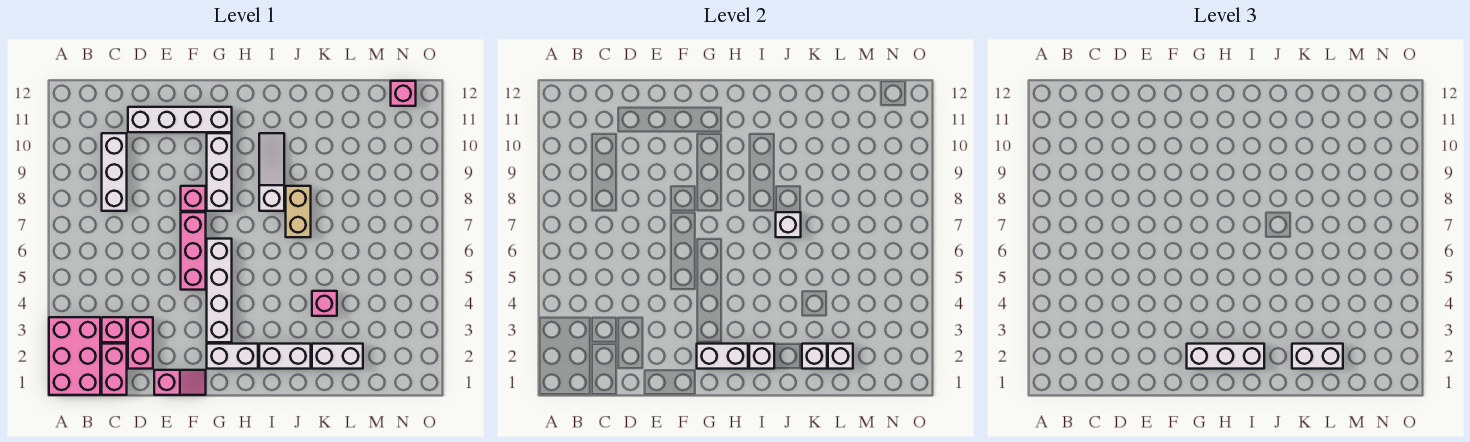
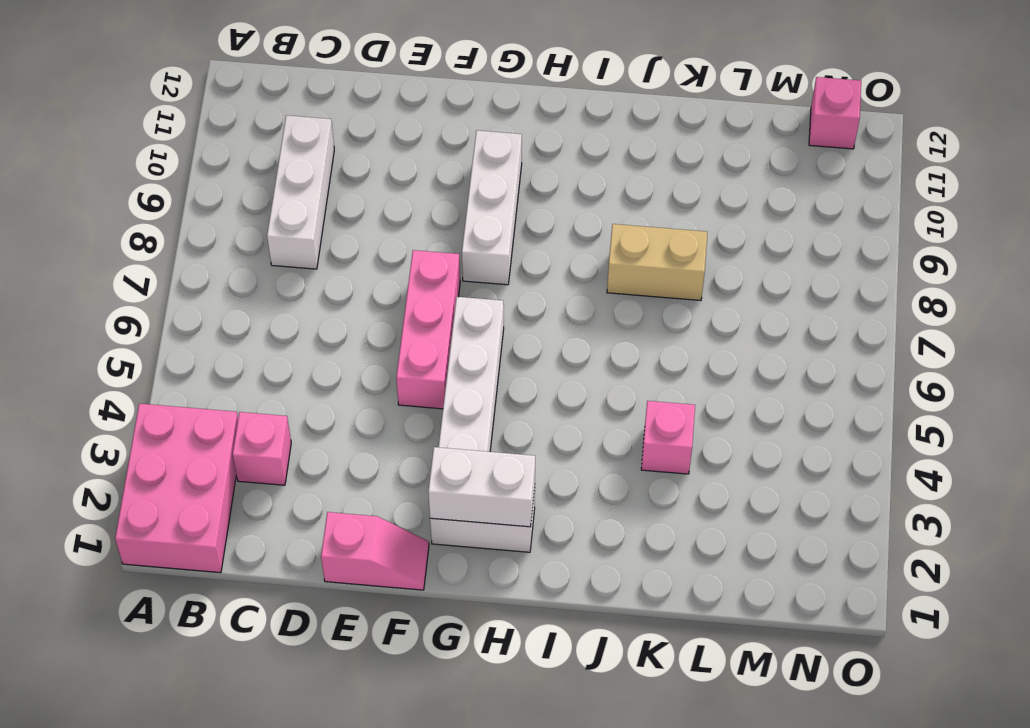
tan brick J8:K8 level 1 -> tan brick J7:J8 level 1
none -> pink brick C1:C2 level 1
none -> pink brick D2:D3 level 1
none -> white brick D11:G11 level 1

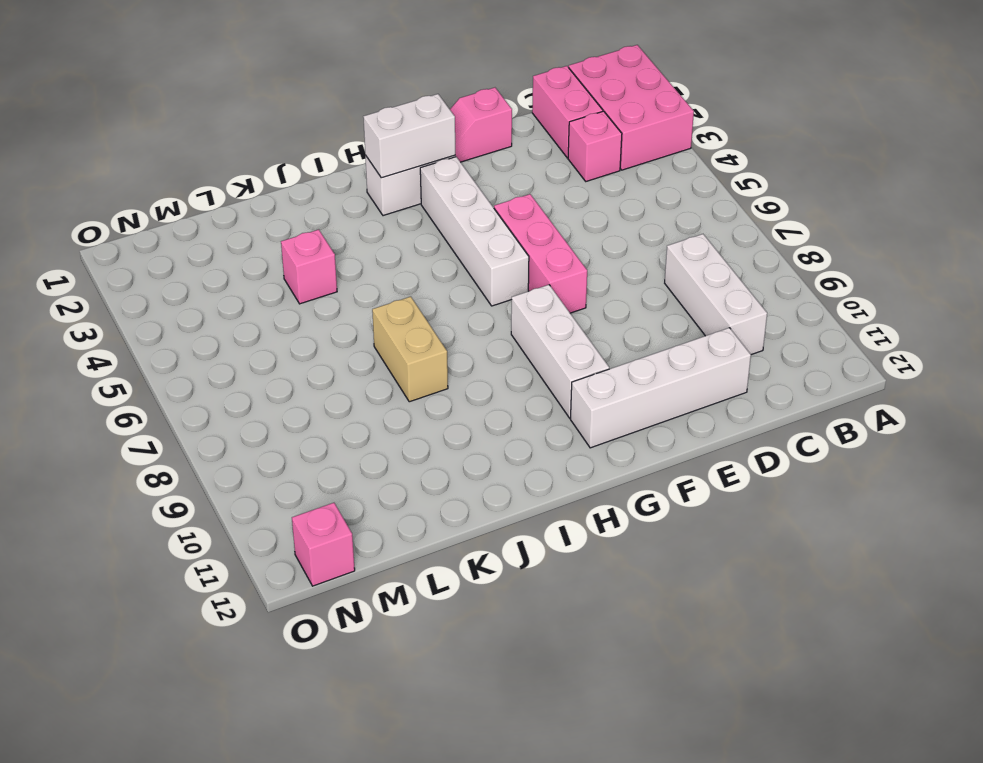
none -> pink brick D2:D3 level 1
none -> pink brick F8 level 1
none -> white brick I2:J2 level 1

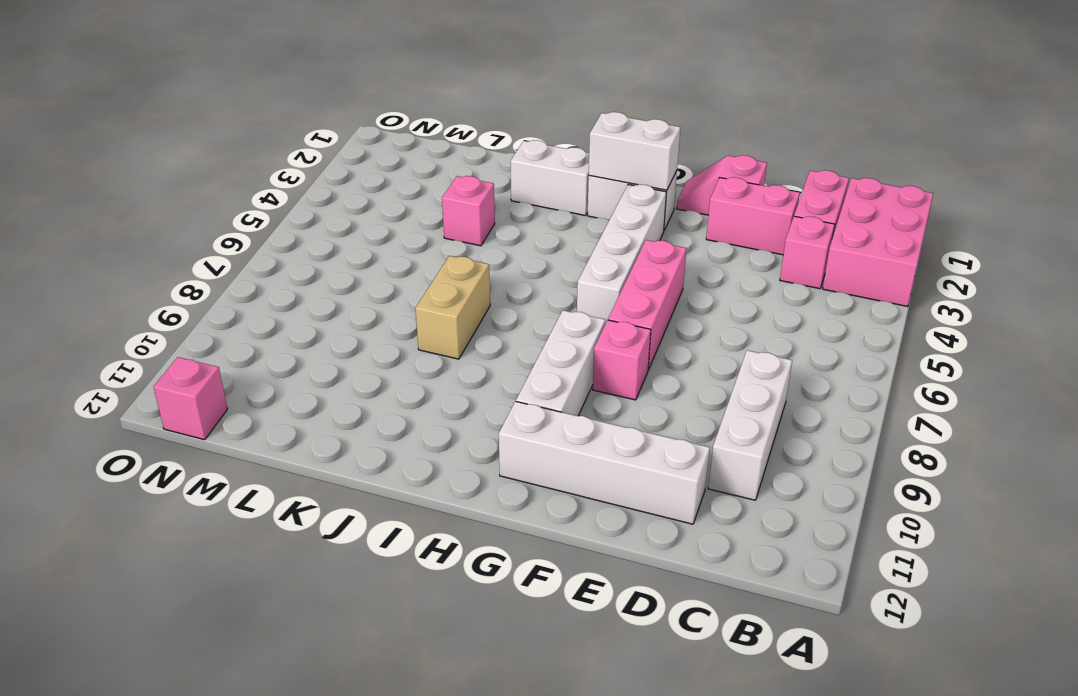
pink brick D2:E2 level 1 -> pink brick D2:D3 level 1
none -> white slope I8:I10 level 1 top 8
none -> white brick K2:L2 level 1
none -> white brick I2 level 2

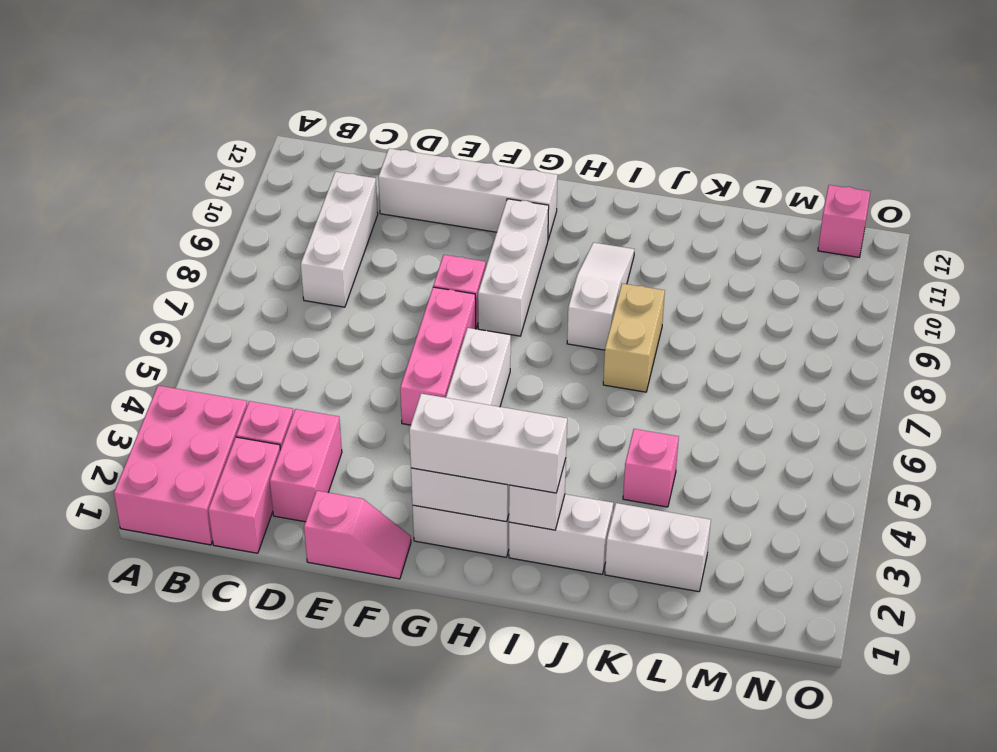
none -> white brick J7 level 2
none -> white brick K2 level 2
none -> white brick L2 level 2

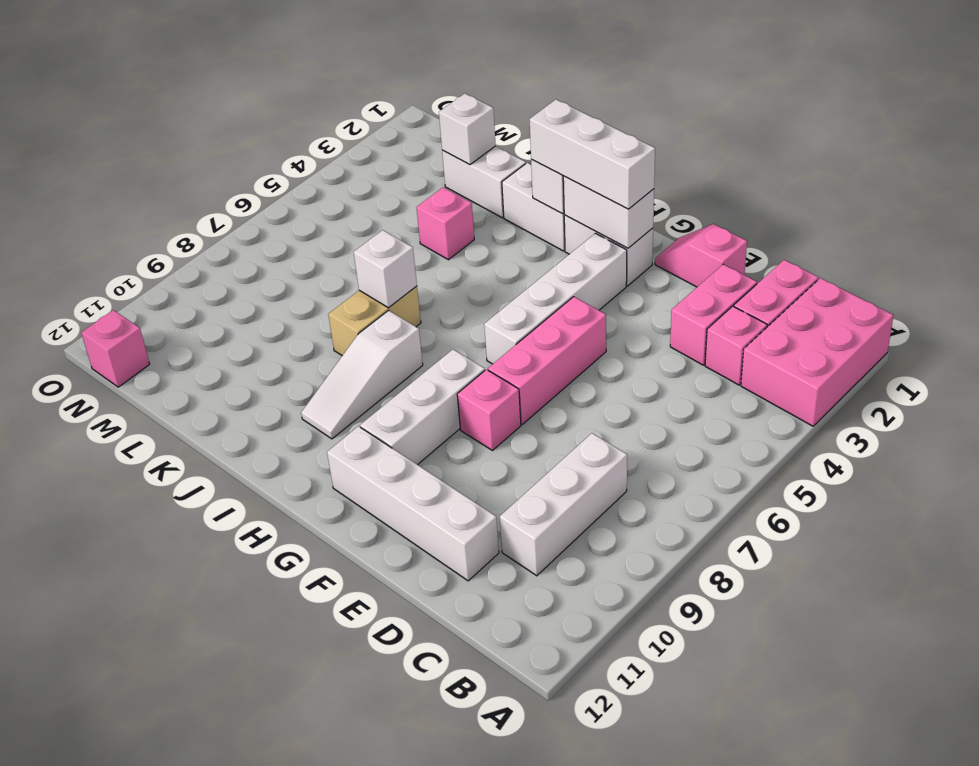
none -> white brick K2 level 2
none -> white brick K2:L2 level 3

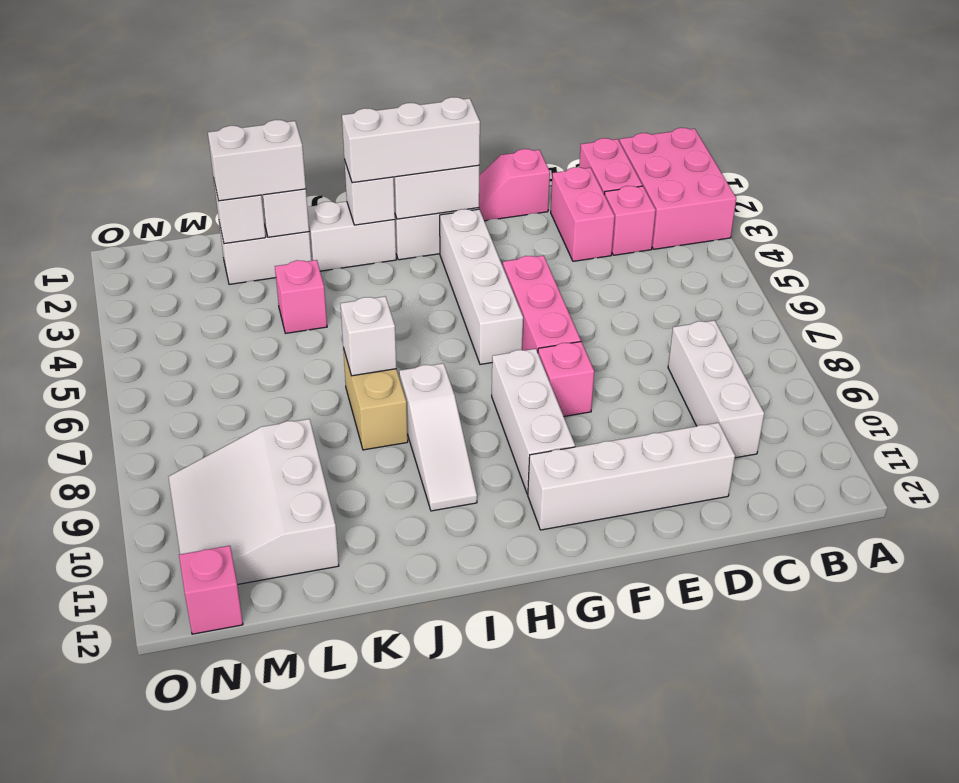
white slope L9:N11 level 1 top L -> none

